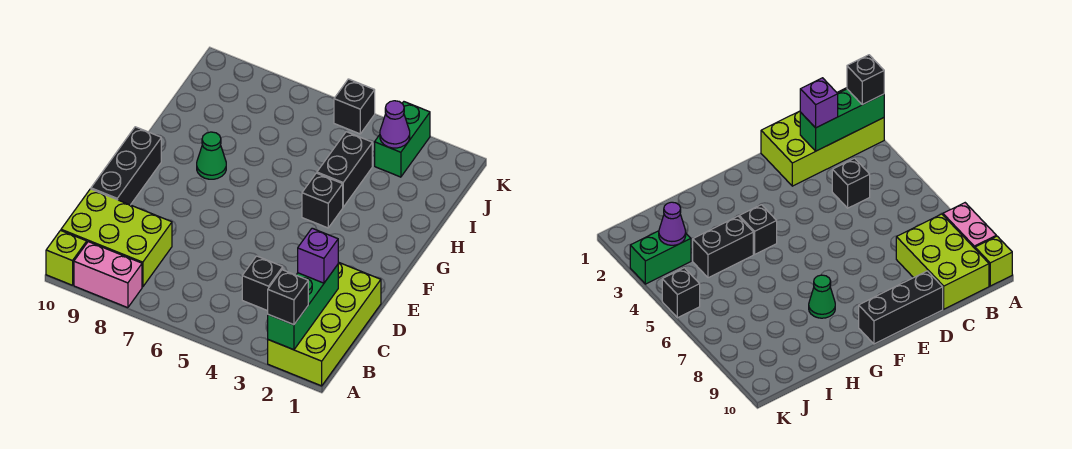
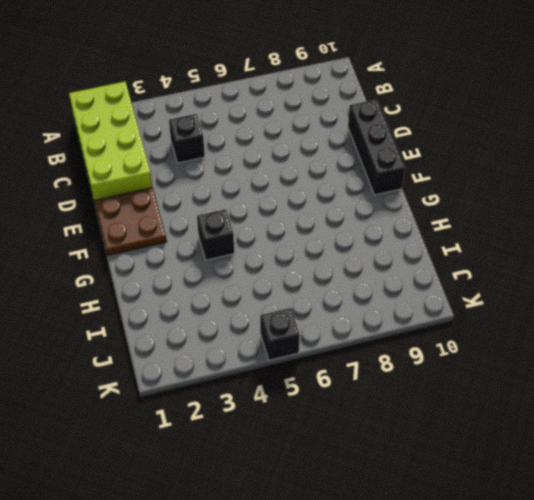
brown plate E1:F2 level 1 -> none
none -> pink brick A8:A9 level 1
none -> lime brick A10 level 1
none -> lime brick B8:C10 level 1

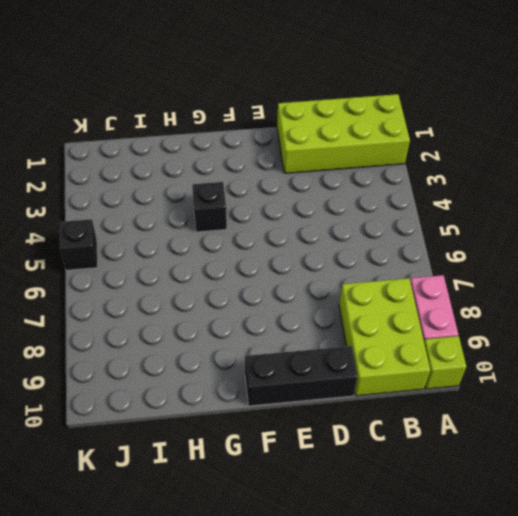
none -> black brick C4 level 1
none -> green cone G8 level 1
none -> black brick H4:I4 level 1

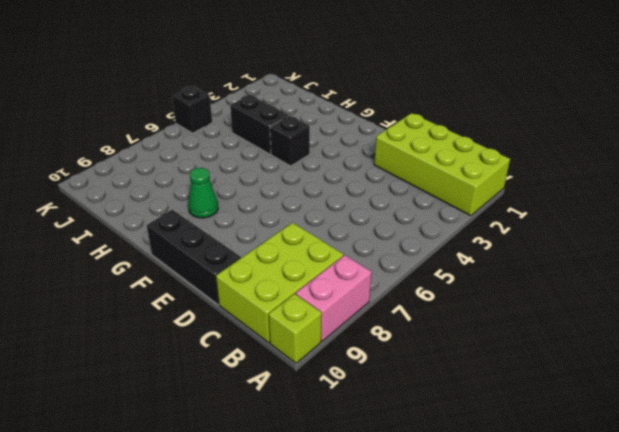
none -> black brick C4 level 1
none -> green brick J3:K3 level 1
none -> green brick A2:C2 level 2

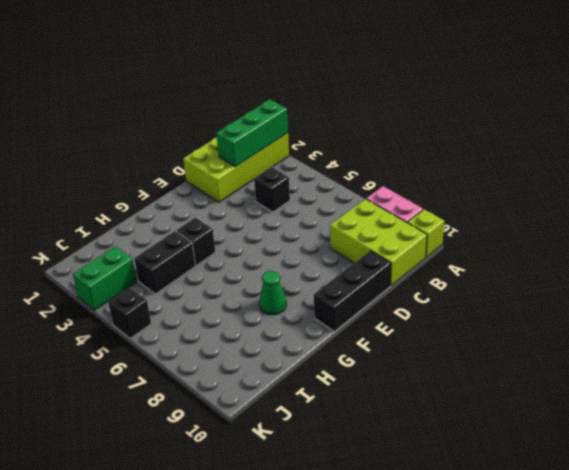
none -> purple cone J3 level 2
none -> black brick A2 level 3
none -> purple brick C2 level 3

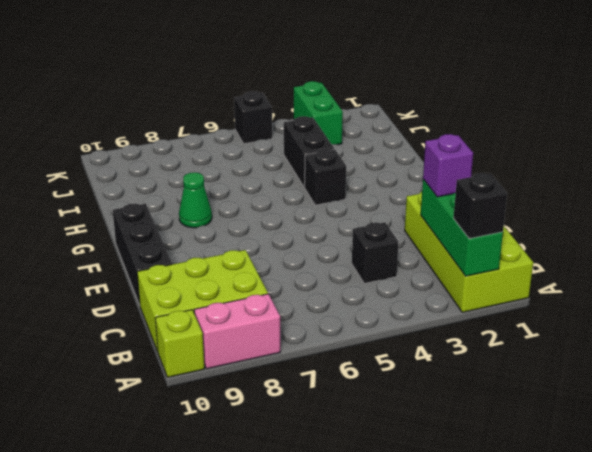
none -> purple cone J3 level 2

